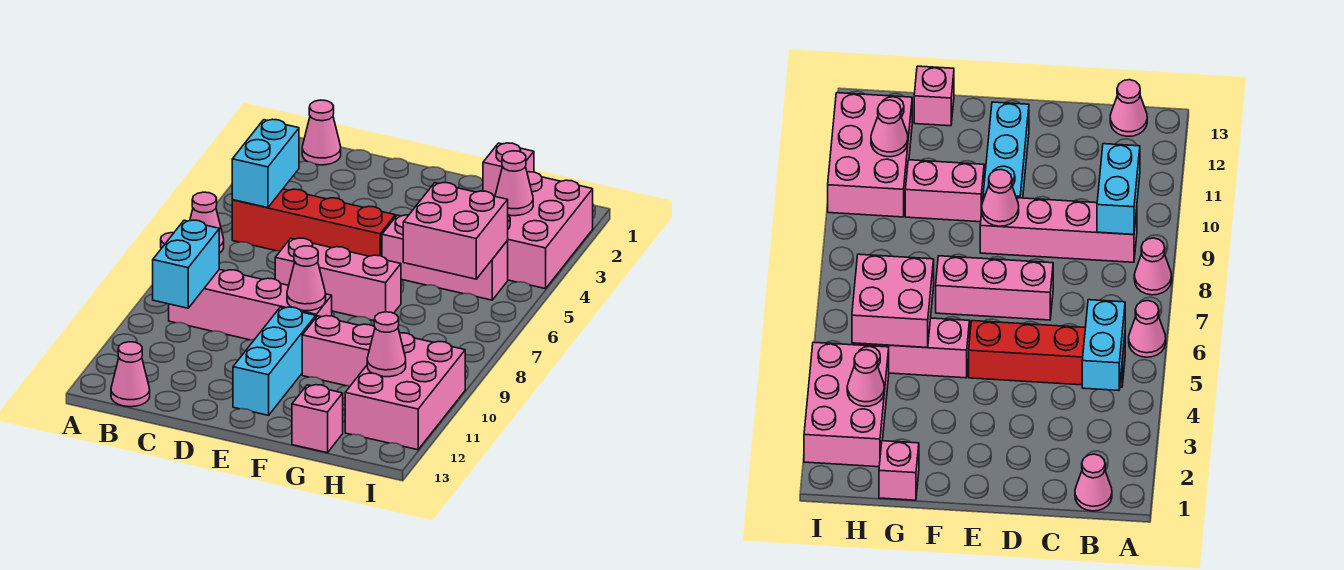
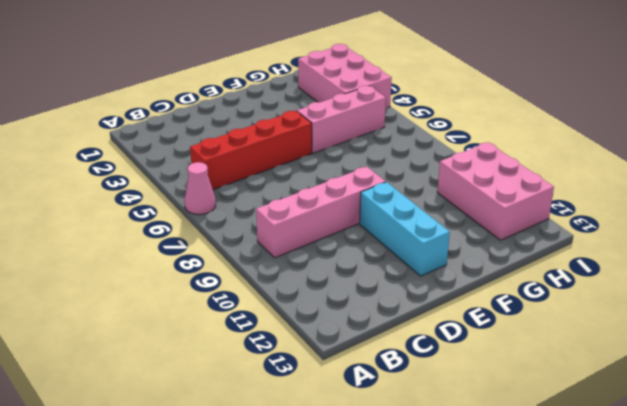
none -> pink cone A8 level 1
none -> pink cone B1 level 1
none -> pink cone B13 level 1

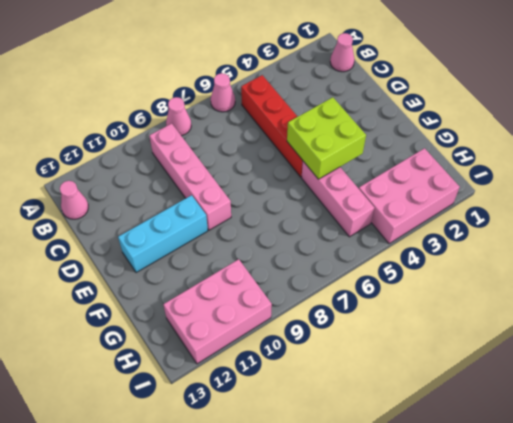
lime brick E4:F5 level 2 -> none
none -> pink brick D7:F7 level 1
none -> pink brick F10:G10 level 1
none -> pink brick G1 level 1

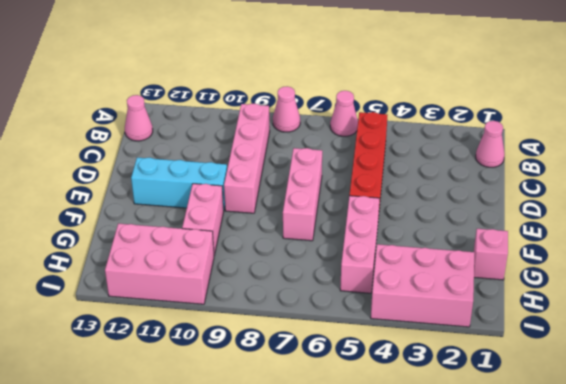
none -> pink brick G13 level 1
none -> cyan brick B4:B5 level 2
none -> cyan brick B9:B10 level 2

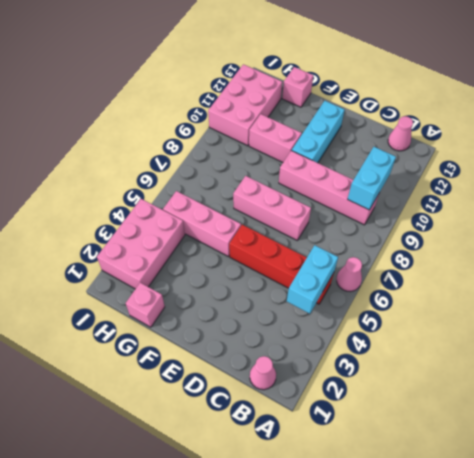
none -> pink cone A8 level 1
none -> pink cone E9 level 2
none -> pink brick G5:H6 level 2

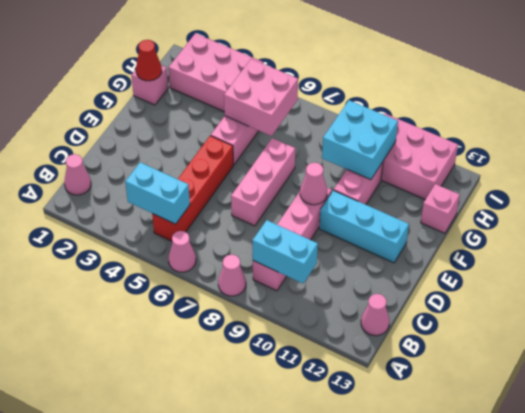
red cone G1 level 2 -> none
cyan brick G9:H10 level 2 -> none
none -> pink cone H3 level 2
none -> pink cone H11 level 2

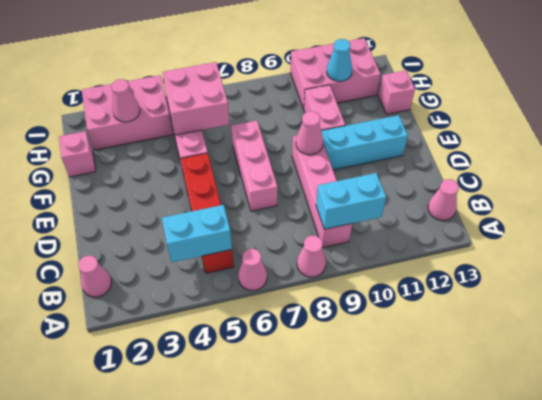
cyan cone H11 level 2 -> pink cone H11 level 2

